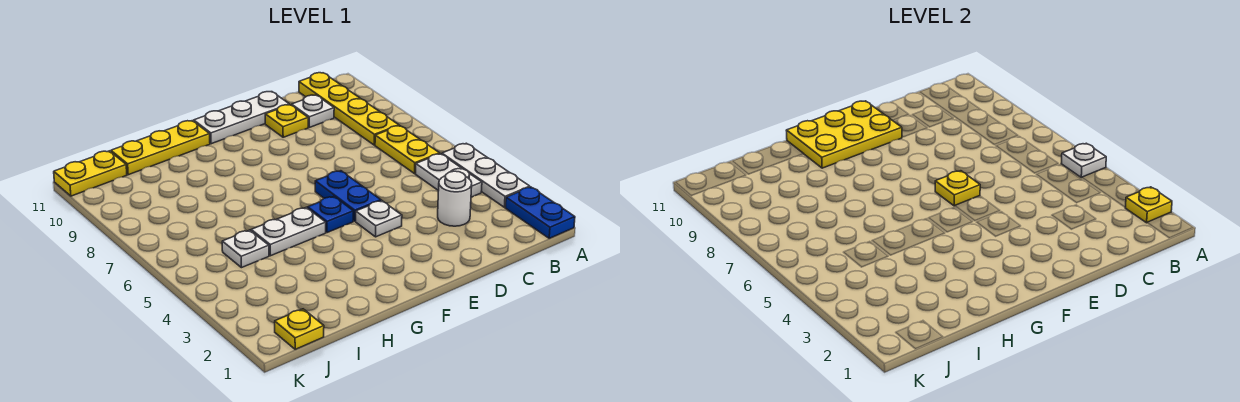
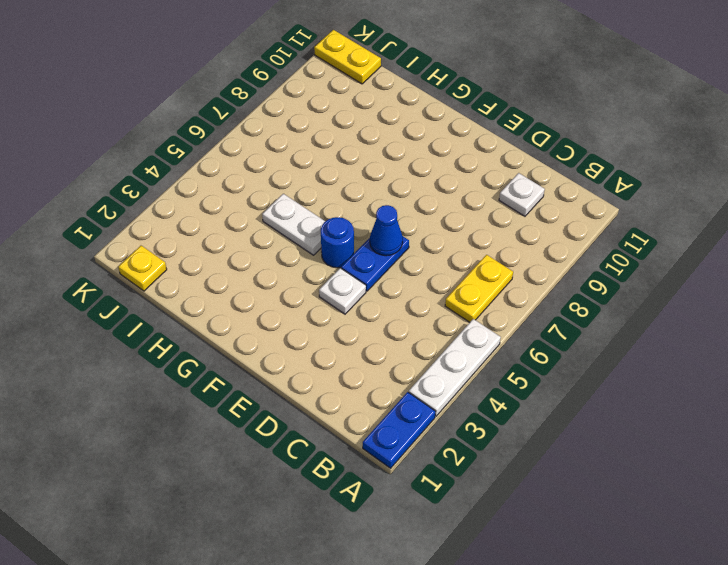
blue cone E6 level 2 -> yellow plate E6 level 2
blue round brick F5 level 1 -> blue plate F5 level 1
none -> white plate B4:B5 level 1
none -> yellow plate B8:B11 level 1
none -> white round brick C3 level 1

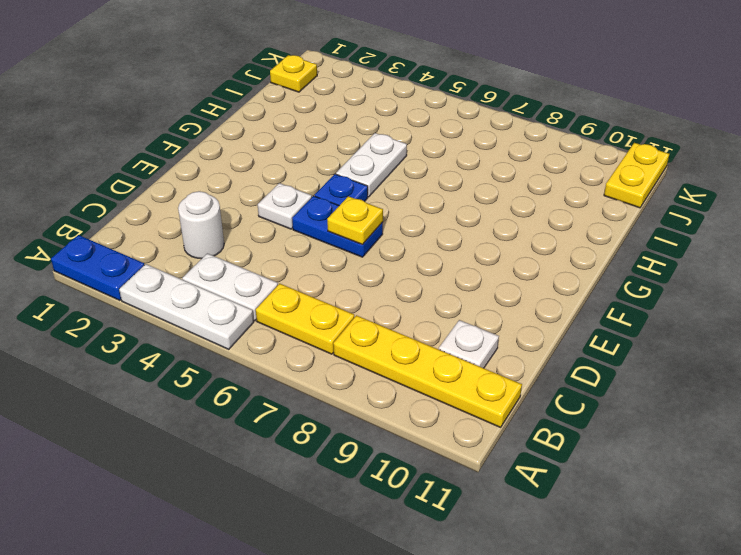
none -> yellow plate D10 level 1
none -> white plate D11:F11 level 1
none -> yellow plate G11:I11 level 1

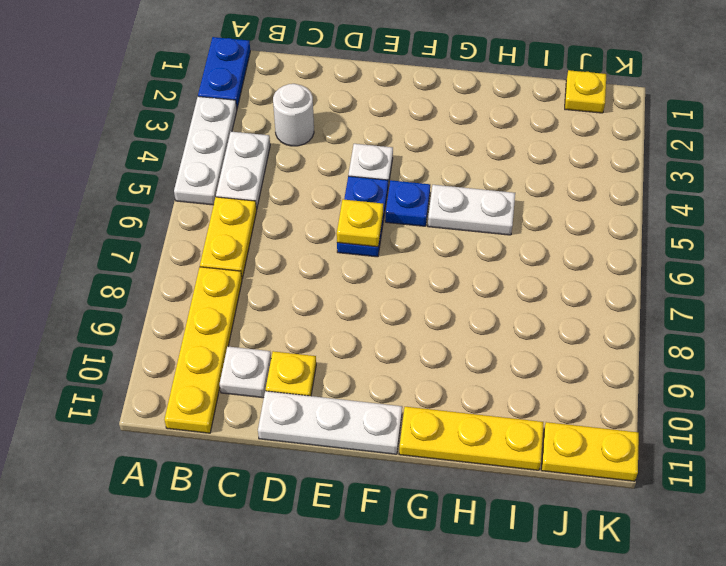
none -> white plate I5 level 1
none -> yellow plate A2 level 2
none -> white plate A5 level 2

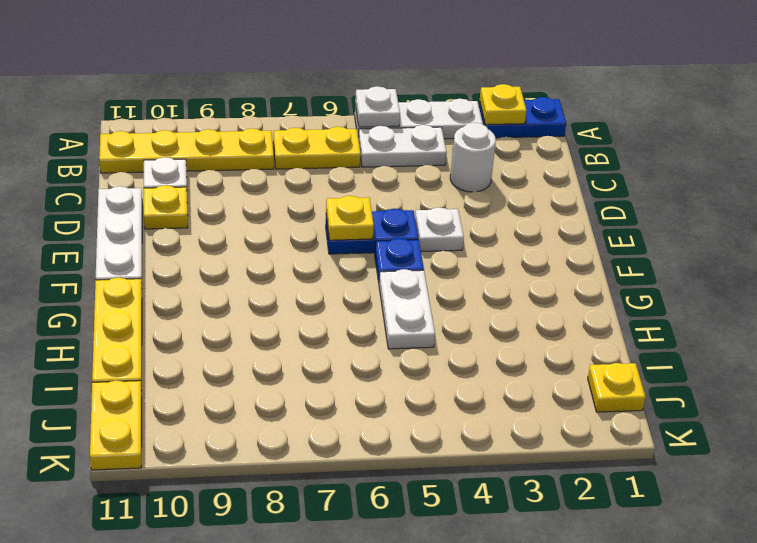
none -> white plate I5 level 1
none -> yellow plate E10:G11 level 2

